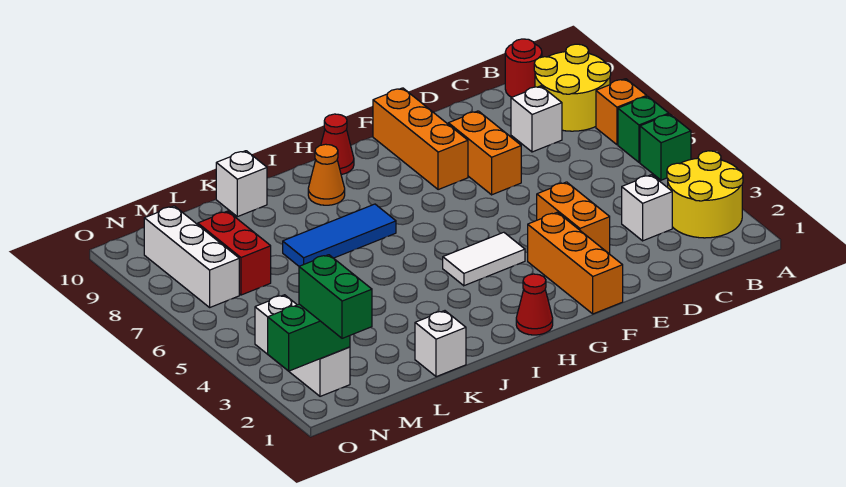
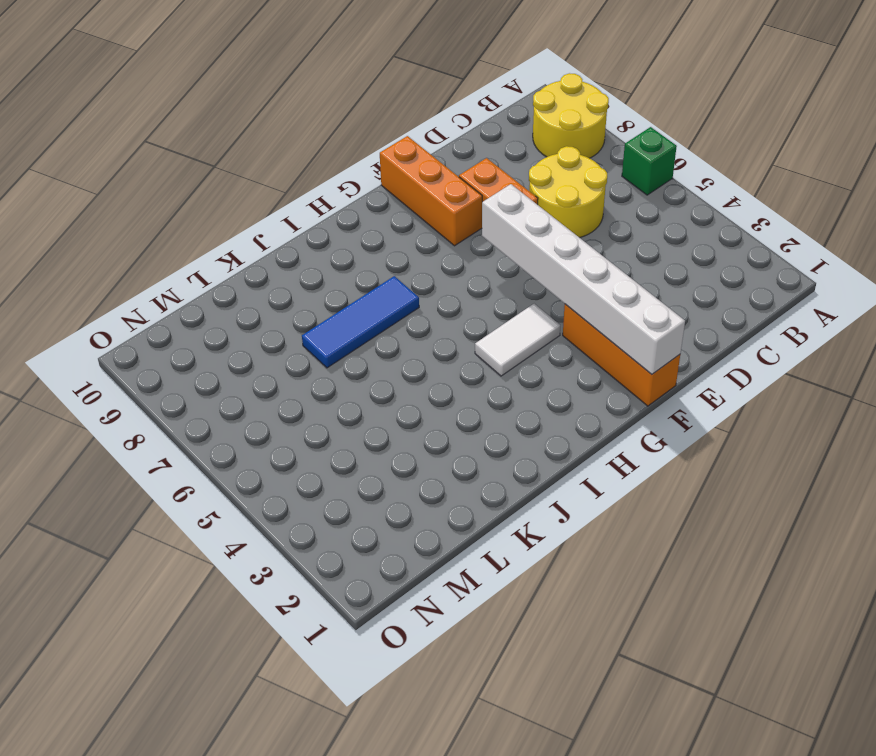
yellow round brick C6:D7 level 1 -> yellow round brick A2:B3 level 1
white brick F1:F6 level 2 -> none
none -> green brick A5 level 1
none -> orange brick A7 level 1
none -> red round brick B10 level 1

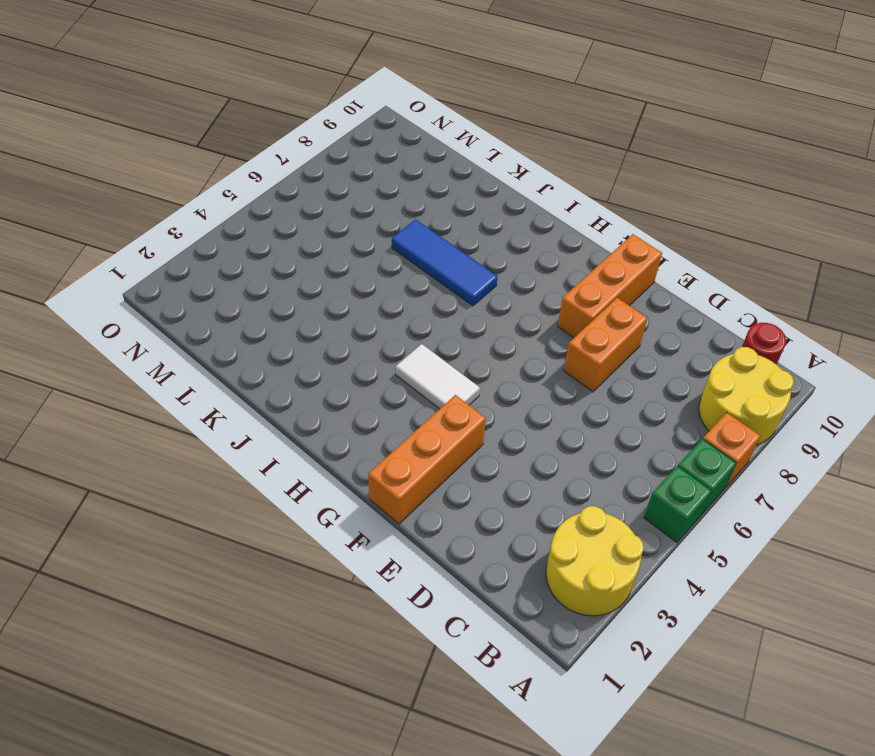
none -> white brick C3 level 1
none -> white brick C8 level 1
none -> orange brick E3:E4 level 1

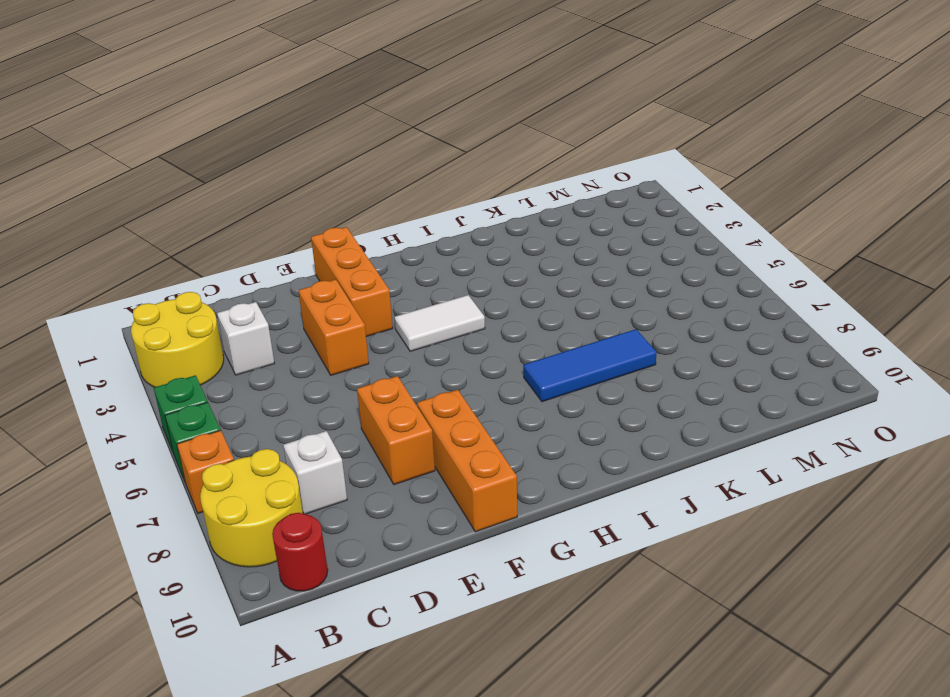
none -> red cone H1 level 1
none -> red cone H10 level 1
none -> orange cone I9 level 1

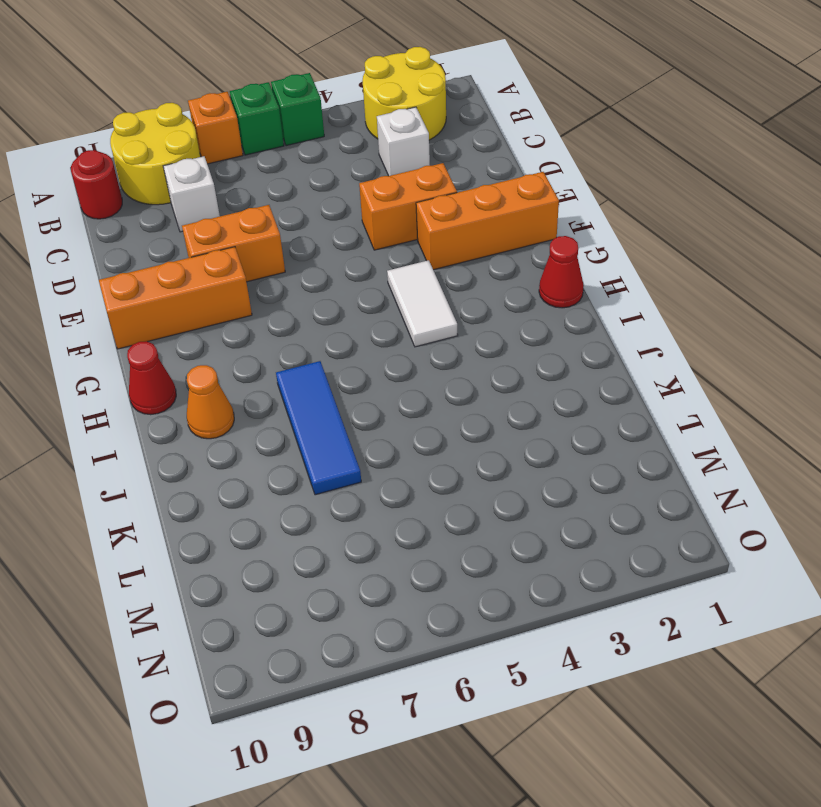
none -> white brick K1 level 1
none -> white brick K10 level 1
none -> red brick M7:M8 level 1

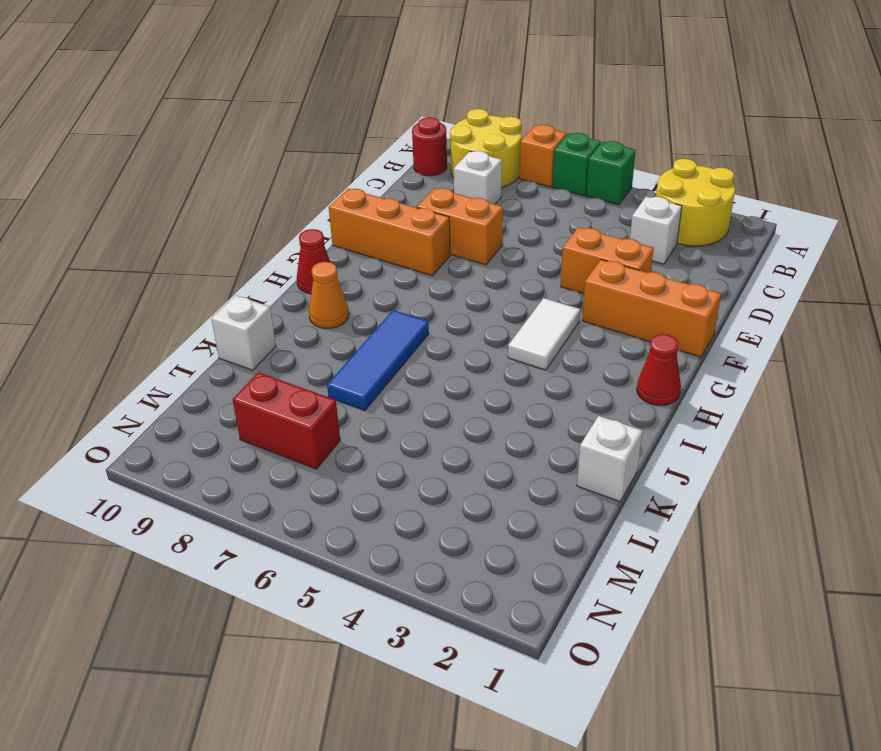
none -> white brick N2:N4 level 1
none -> white brick N7:N9 level 1
none -> green brick N2:O2 level 2

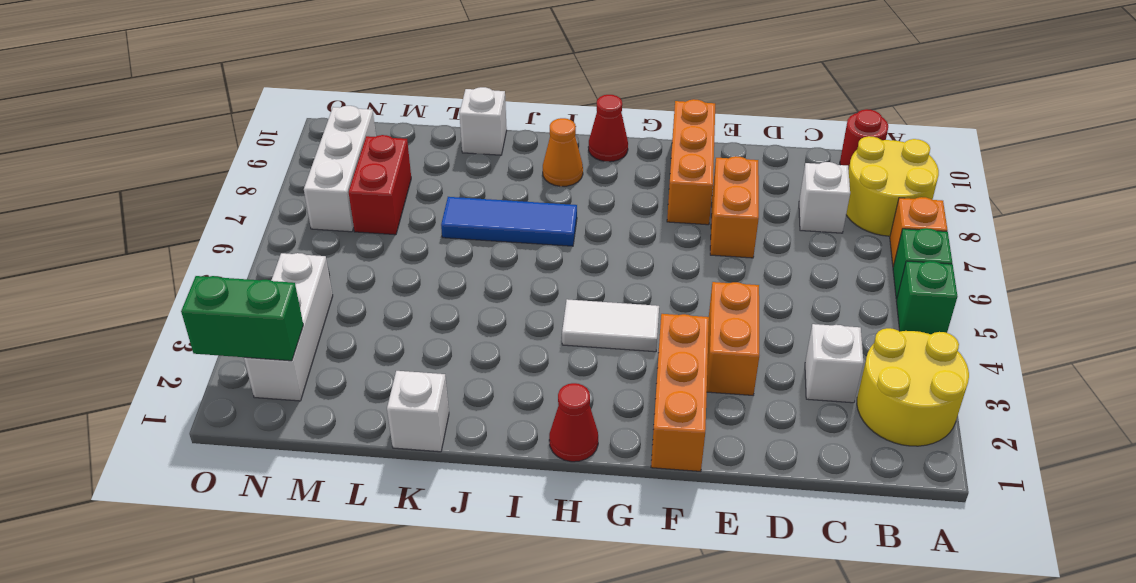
none -> green brick N1:N2 level 3

